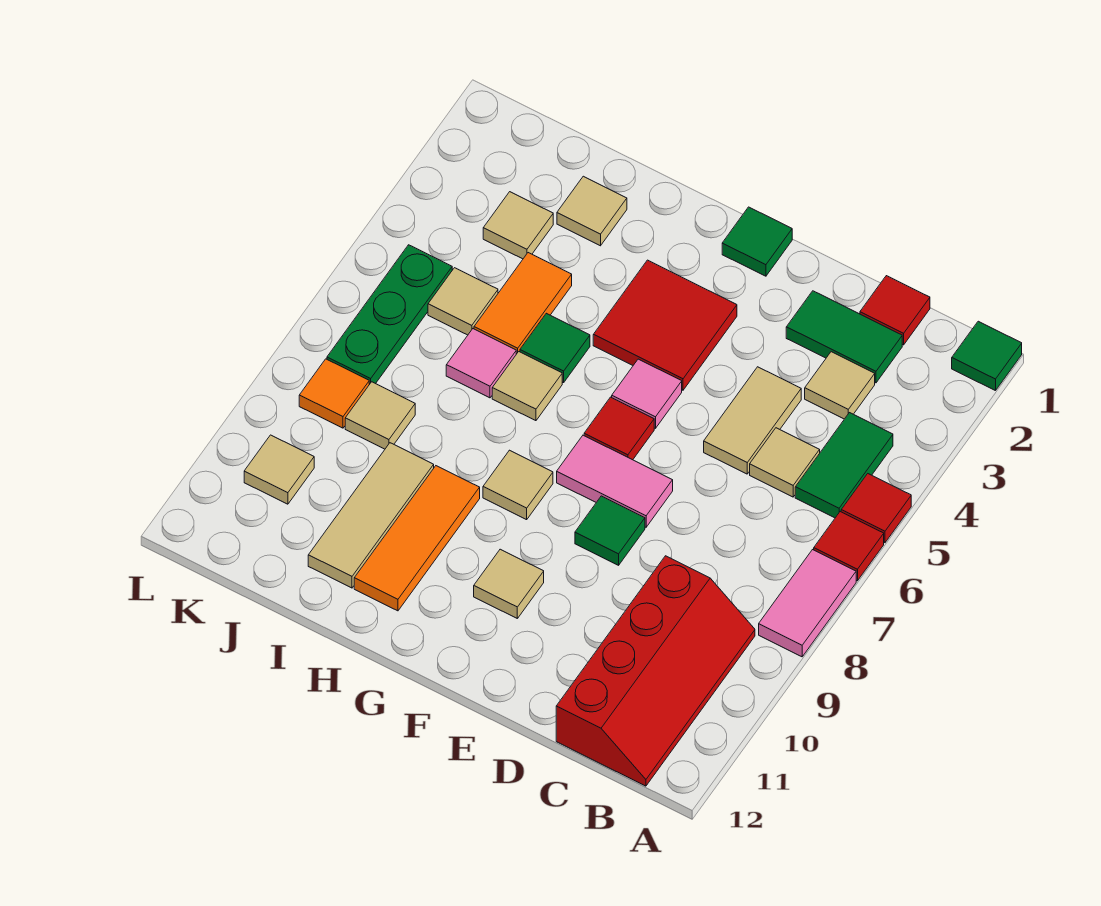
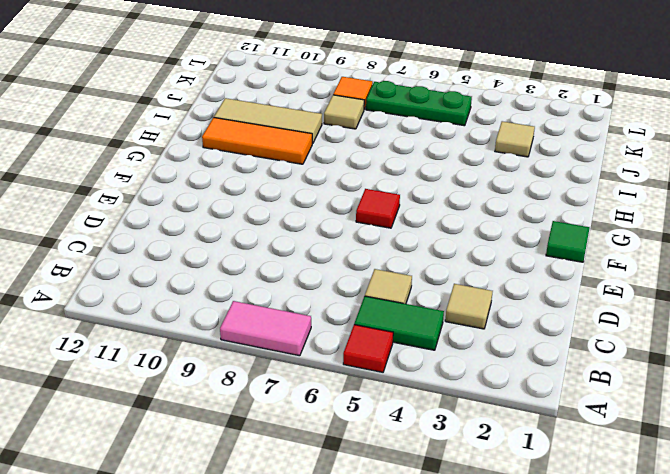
none -> green tile A1 level 1
none -> red tile A6 level 1
none -> red slope B9:C12 level 1 top C
none -> red tile C1 level 1

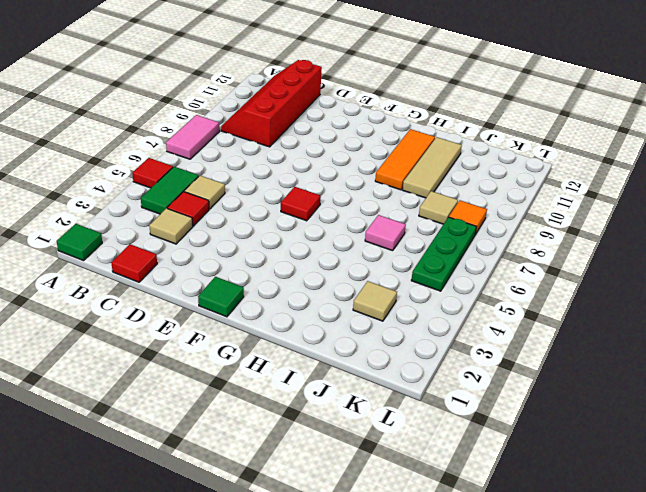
red tile C4 level 1 -> red tile A6 level 1
none -> green tile C2:D2 level 1
none -> tan tile D4:D5 level 1
none -> pink tile E7:F7 level 1
none -> green tile E8 level 1

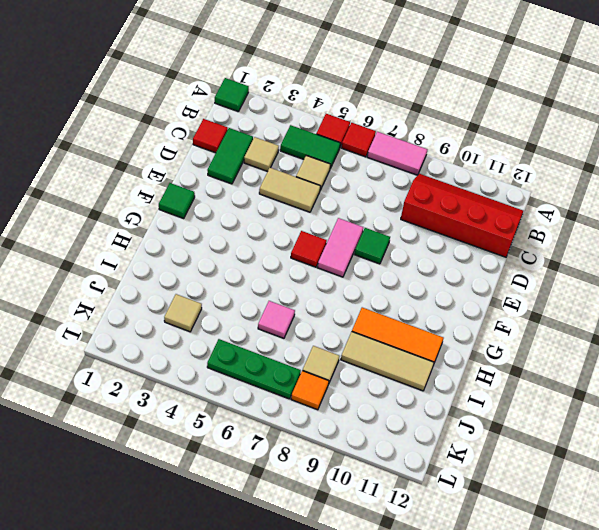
none -> red tile F3:G4 level 1
none -> pink tile F5 level 1
none -> tan tile F10 level 1
none -> tan tile G8 level 1

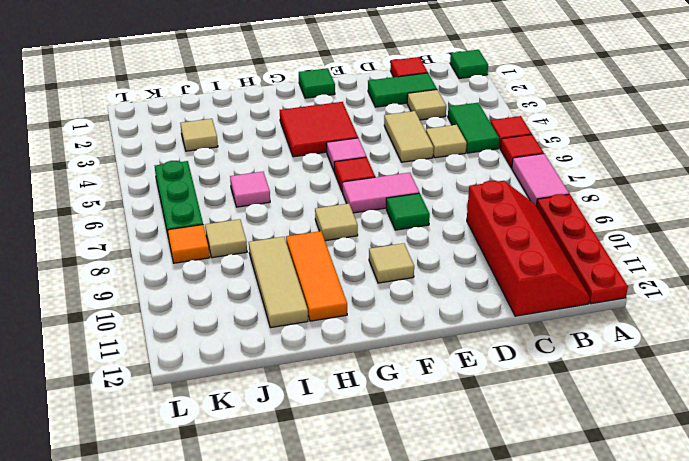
red plate A9:A12 level 1 -> none
none -> green tile H5 level 1
none -> tan tile H6 level 1
none -> tan tile I2 level 1
none -> orange tile I4:I5 level 1

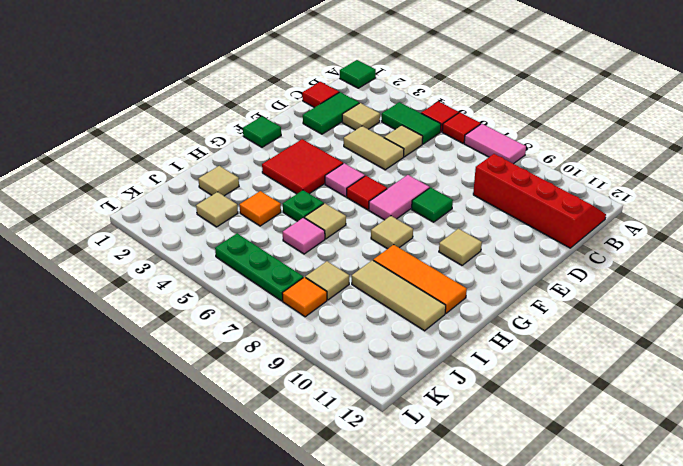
green plate H5 level 1 -> green tile H5 level 1
orange tile I4 level 1 -> orange tile I4:I5 level 1
none -> tan tile J5 level 1
none -> tan tile K10 level 1

